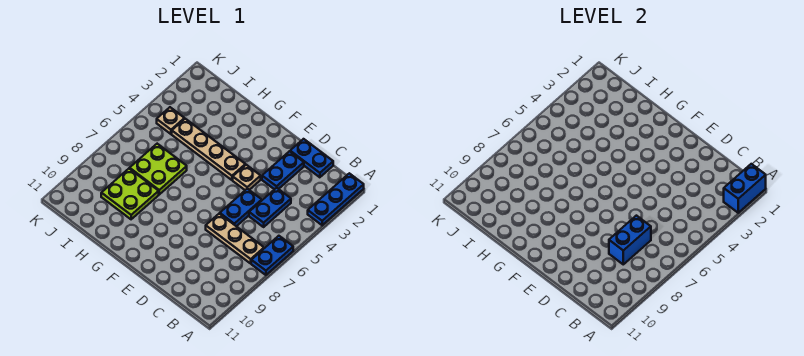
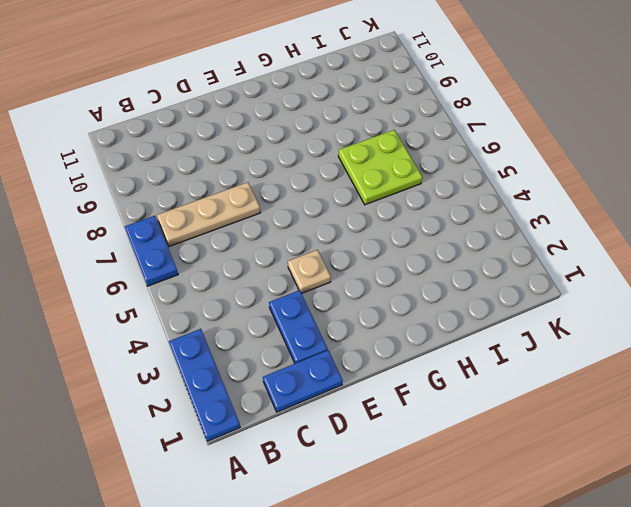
none -> blue plate C4:C5 level 1
none -> blue plate D5:D6 level 1
none -> tan plate F4:I4 level 1

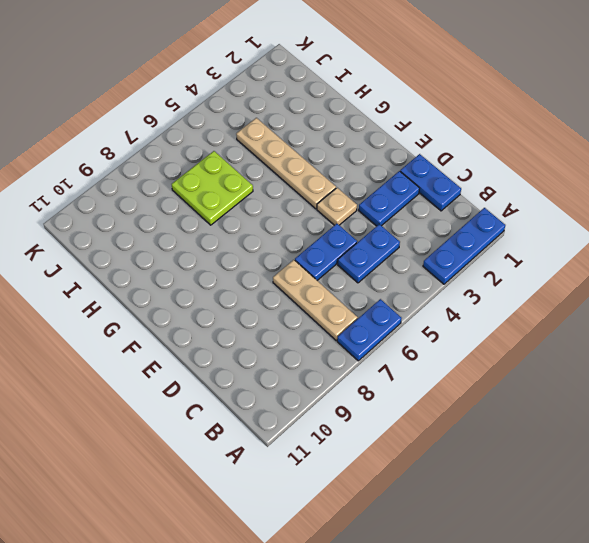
none -> lime plate H8:I9 level 1
none -> tan plate J4 level 1
none -> blue brick A1:A2 level 2

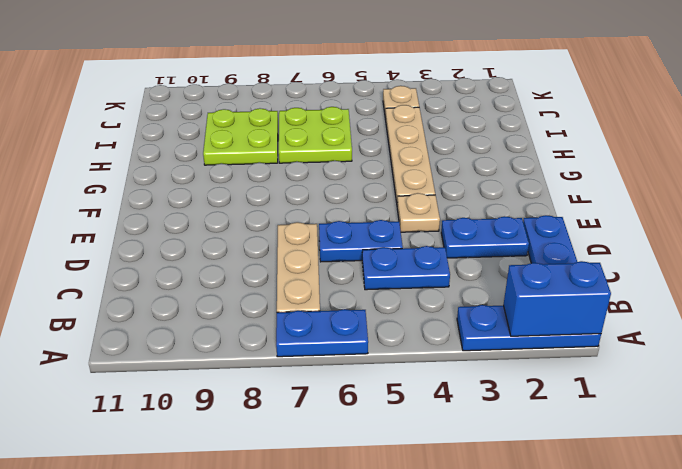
none -> blue brick C7:C8 level 2

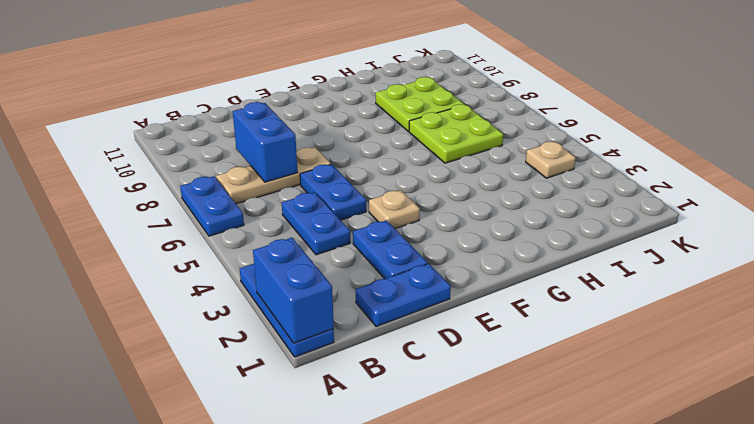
none -> tan plate F4:I4 level 1

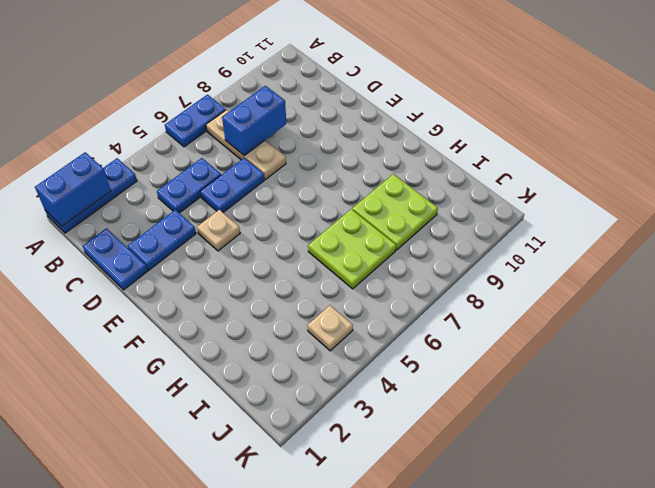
none -> tan plate F4:I4 level 1

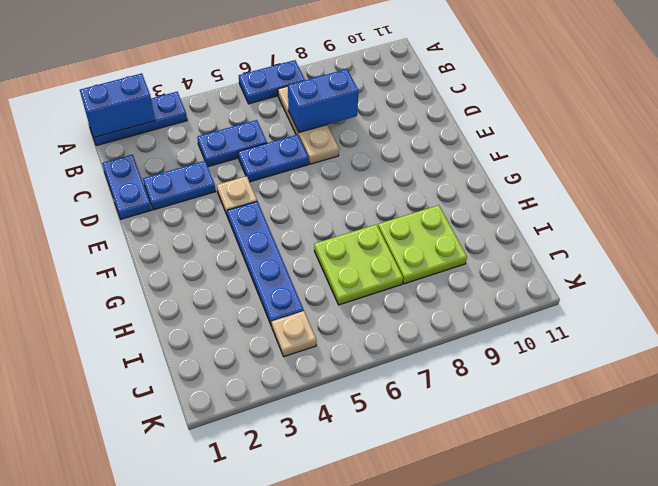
blue plate F4:I4 level 1 -> tan plate F4:I4 level 1

